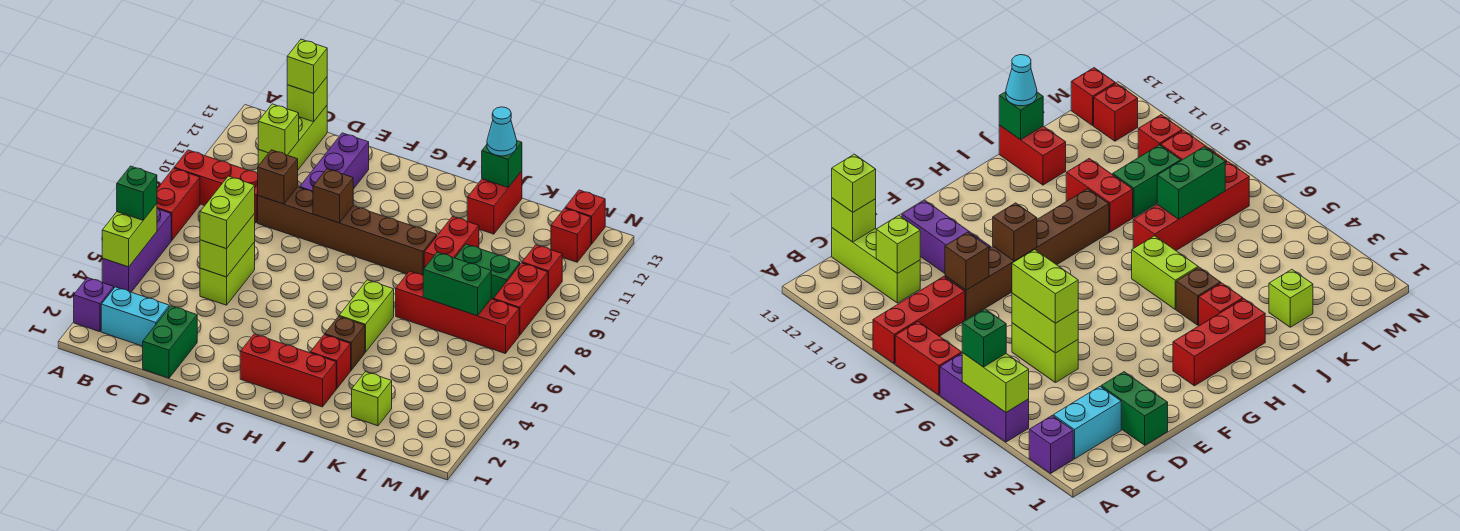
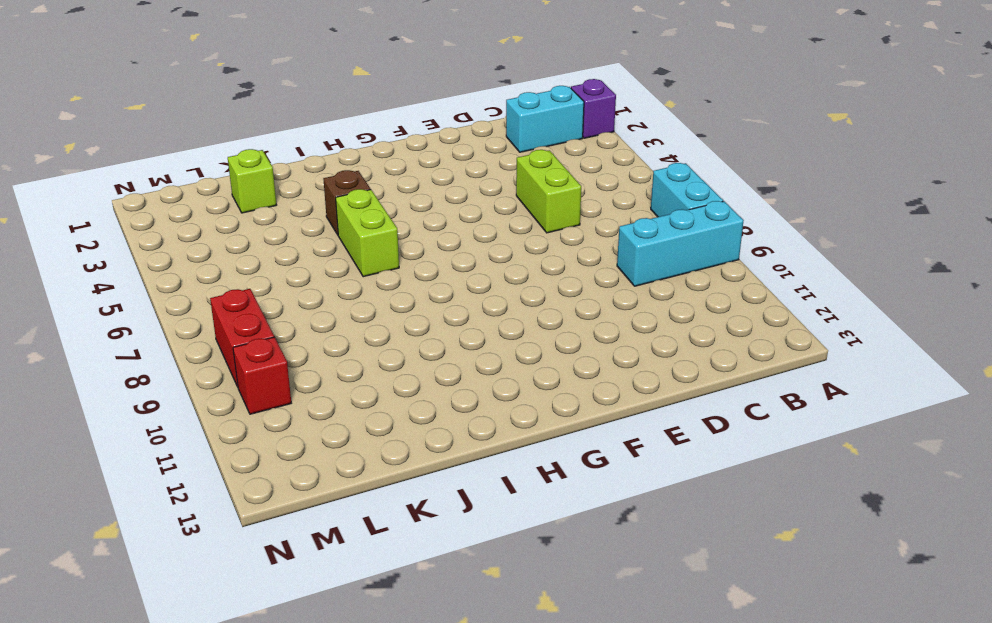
cyan brick A7:A8 level 1 -> red brick A7:A8 level 1
cyan brick A9:C9 level 1 -> red brick A9:C9 level 1
none -> purple brick A4:A6 level 1
none -> lime brick C11:C13 level 1
none -> green brick D1:D2 level 1
none -> brown brick D9:I9 level 1

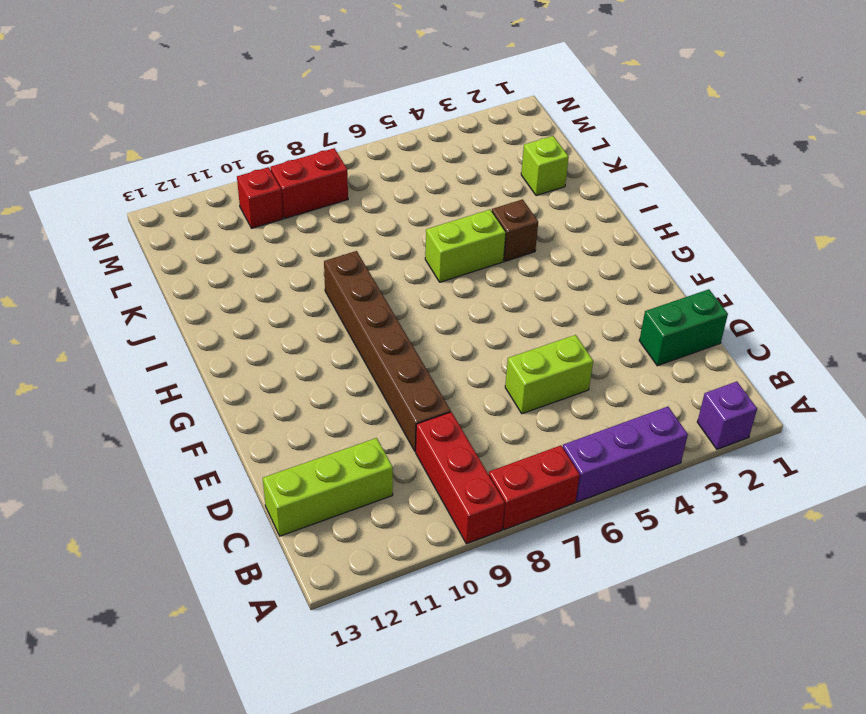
none -> cyan brick B2:C2 level 1
none -> purple brick E10:E12 level 1
none -> red brick G2:I2 level 1
none -> red brick I3 level 1

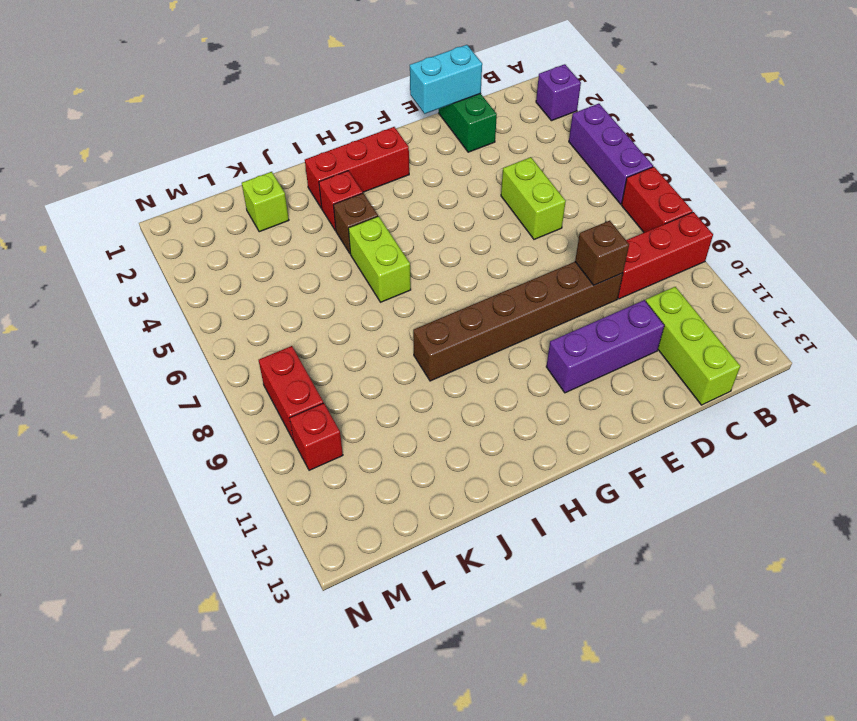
cyan brick D1:E1 level 2 -> cyan brick B2:C2 level 1
purple brick D11:F11 level 1 -> purple brick E10:E12 level 1
none -> red brick J7:M7 level 1
none -> red brick J9:J10 level 1
none -> red brick J12:J13 level 1
none -> green brick K9:L9 level 1

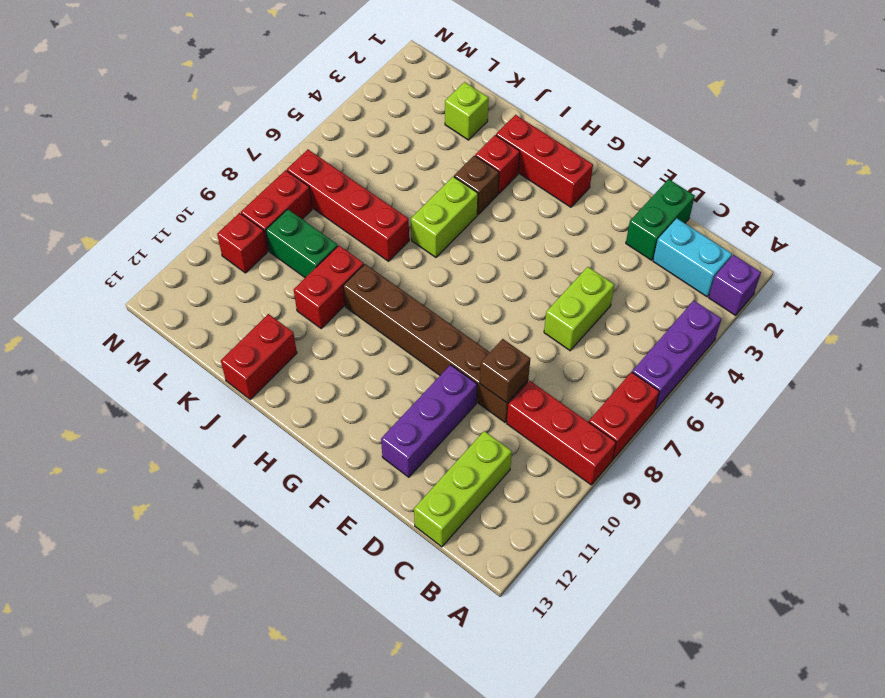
none -> red brick M12 level 1
none -> red brick M13 level 1
none -> lime brick A4:A5 level 2
none -> lime brick C11 level 2

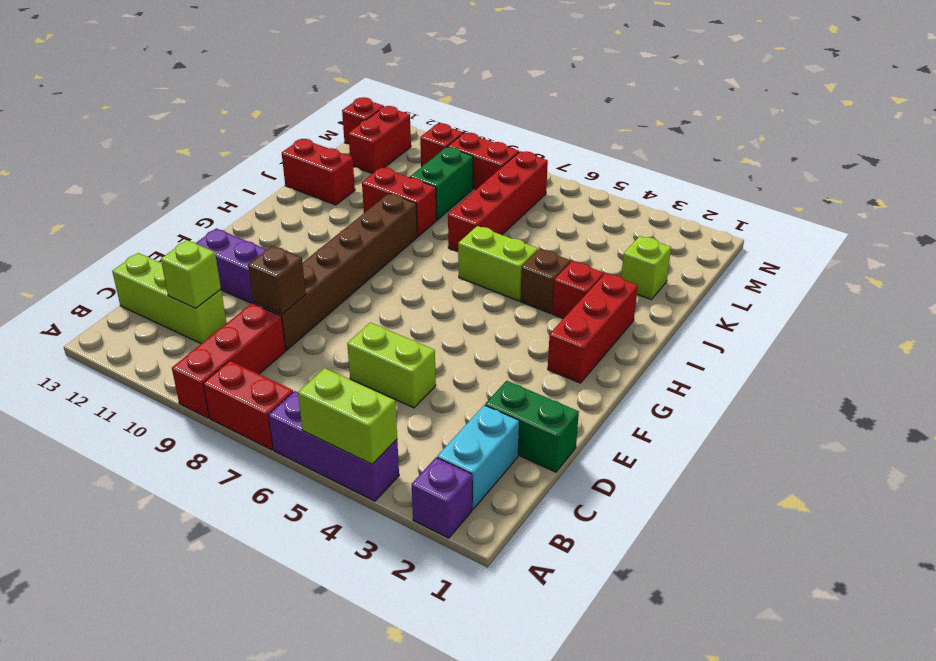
red brick L12:M12 level 1 -> red brick M12 level 1
none -> lime brick C13 level 2
none -> lime brick D5:D6 level 2
none -> brown brick F9 level 2
none -> green brick J13 level 2

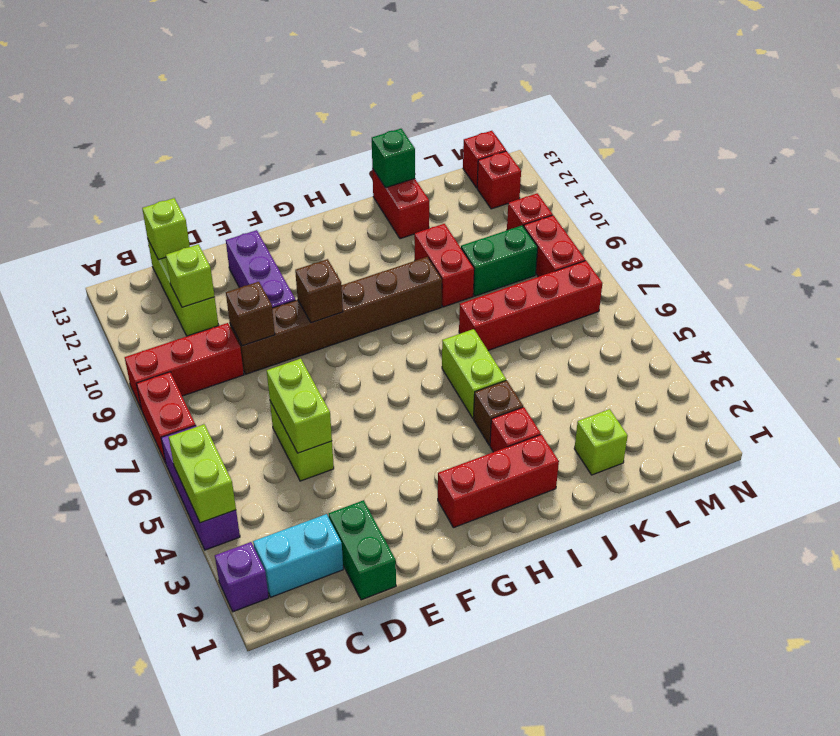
none -> green brick K7:L7 level 2
none -> green brick A5 level 3
none -> lime brick C13 level 3
none -> lime brick D5:D6 level 3

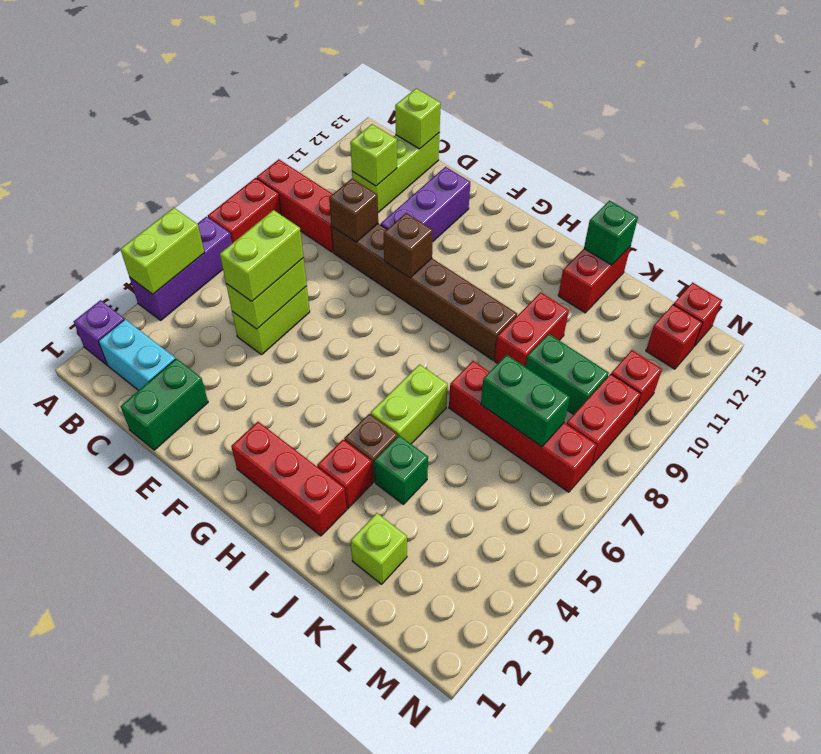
green brick J4 level 1 -> green brick A5 level 3
none -> lime brick C13 level 3
none -> cyan cone J13 level 3

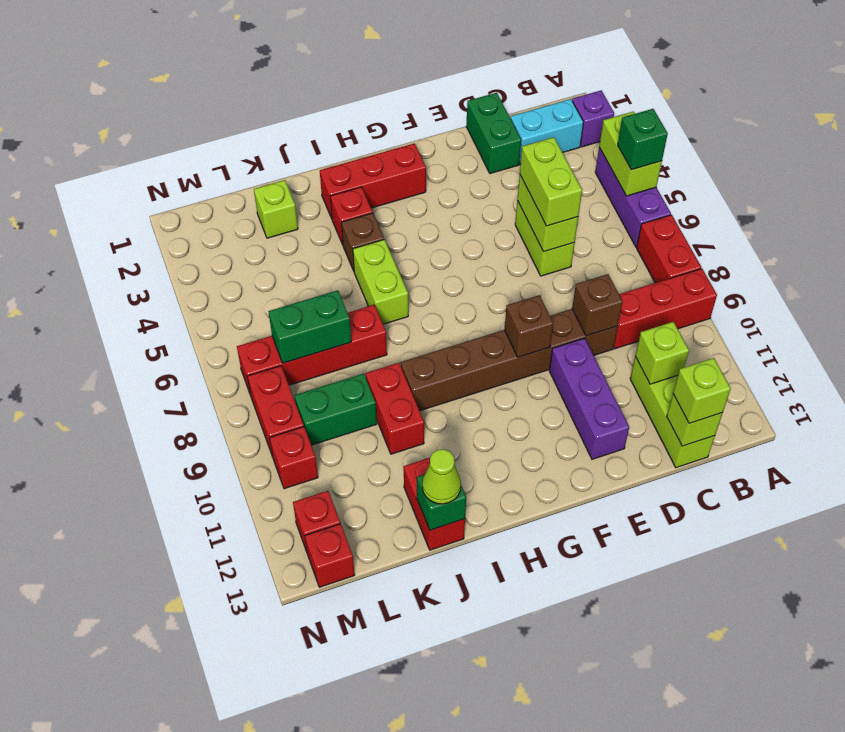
lime cone J13 level 3 -> cyan cone J13 level 3

